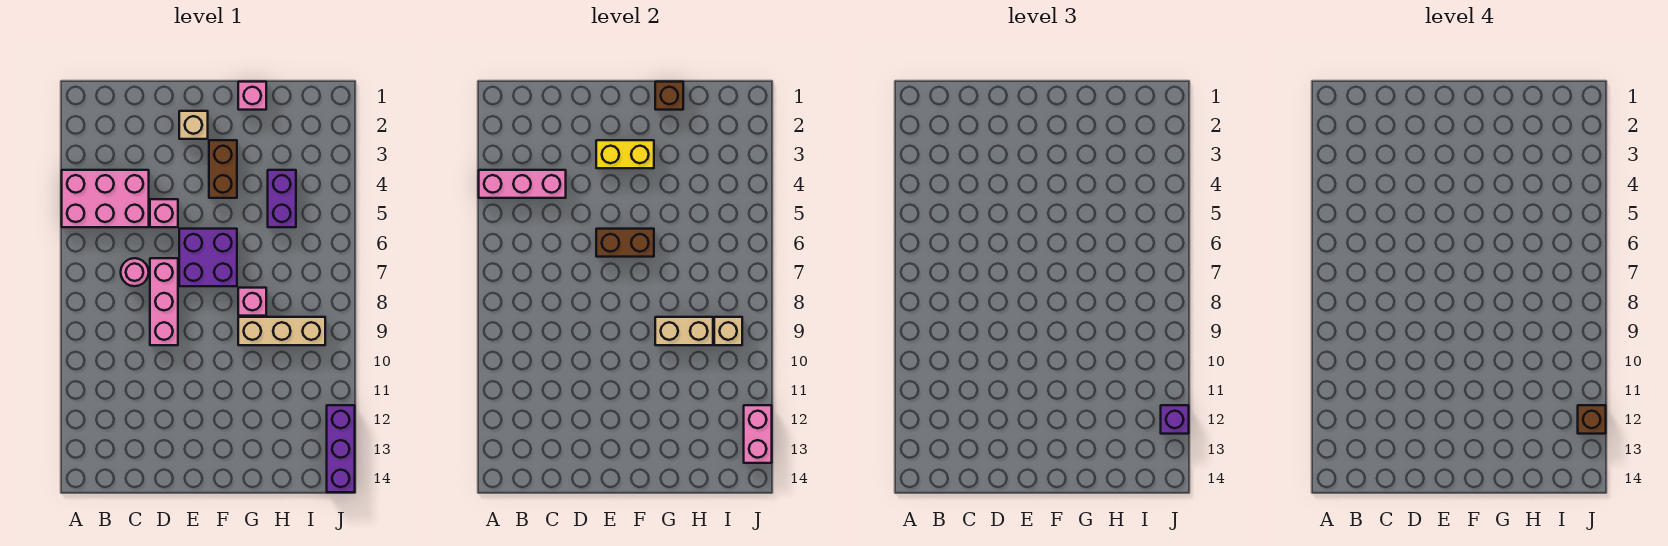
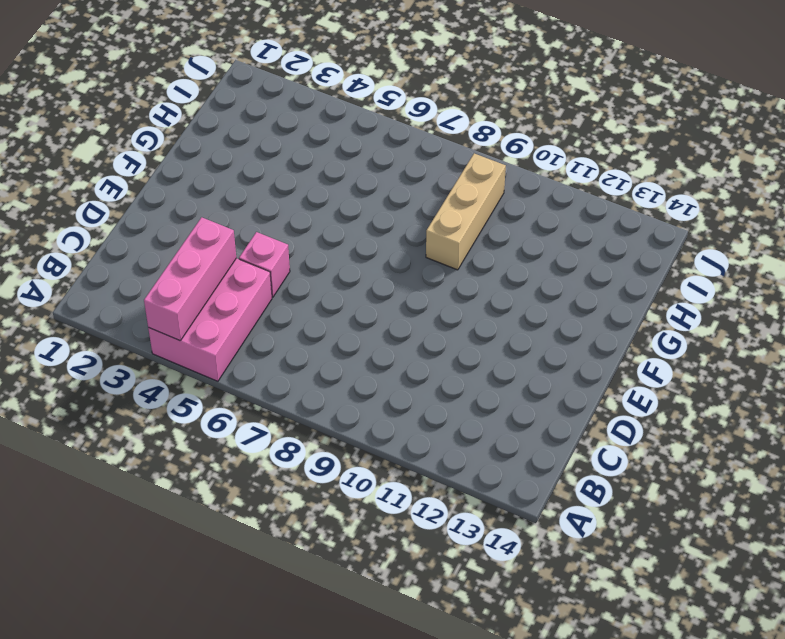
none -> pink round brick C7 level 1
none -> pink brick D7:D9 level 1
none -> tan brick E2 level 1

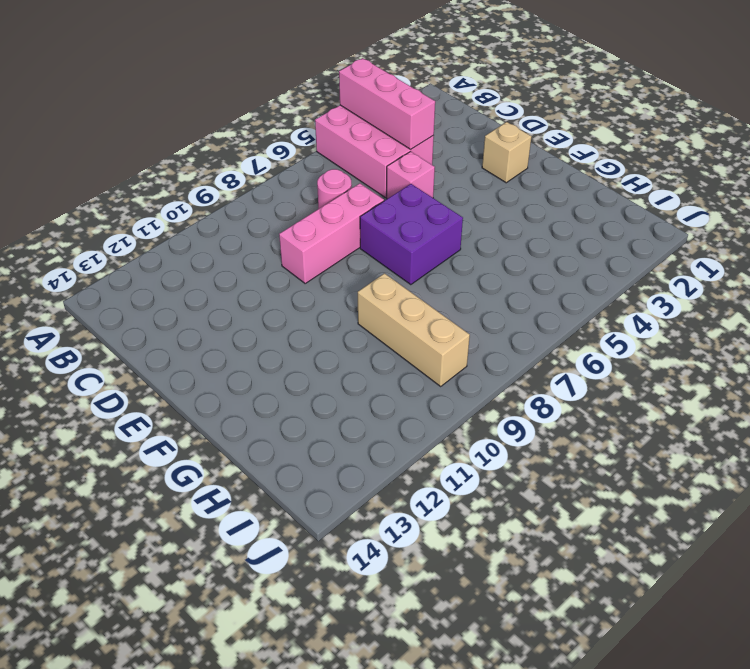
none -> brown brick F3:F4 level 1
none -> pink brick G1 level 1
none -> pink brick G8 level 1

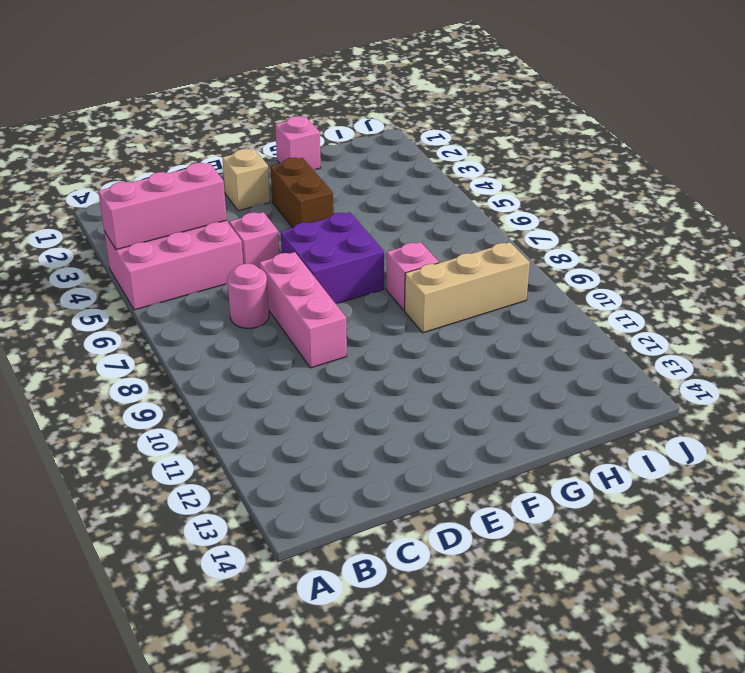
none -> purple brick H4:H5 level 1
none -> purple brick J12:J14 level 1
none -> yellow brick E3:F3 level 2

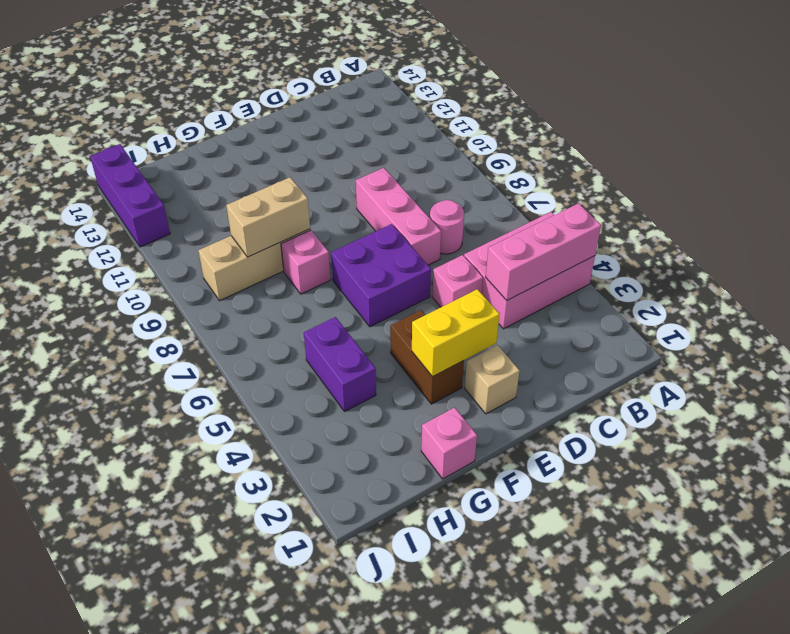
none -> brown brick E6:F6 level 2
none -> brown brick G1 level 2
none -> tan brick I9 level 2

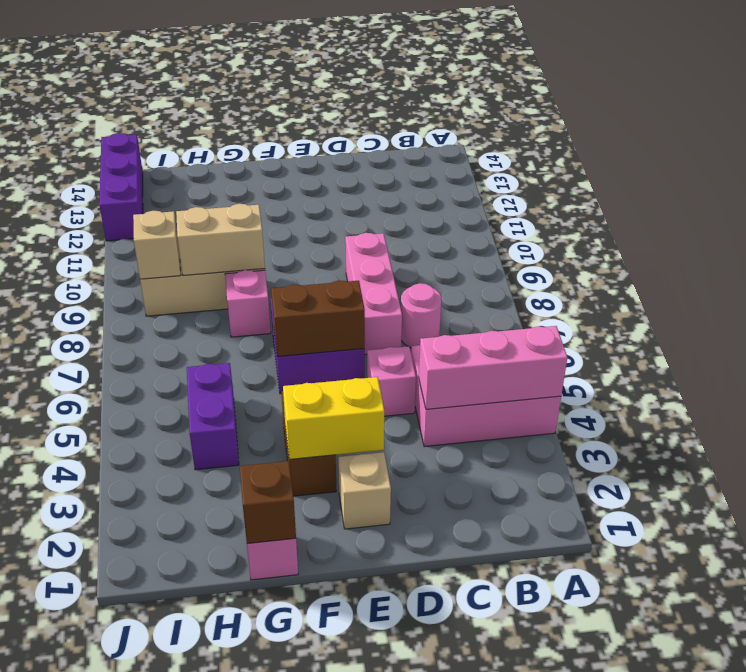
none -> pink brick J12:J13 level 2
none -> purple brick J12 level 3
none -> brown brick J12 level 4

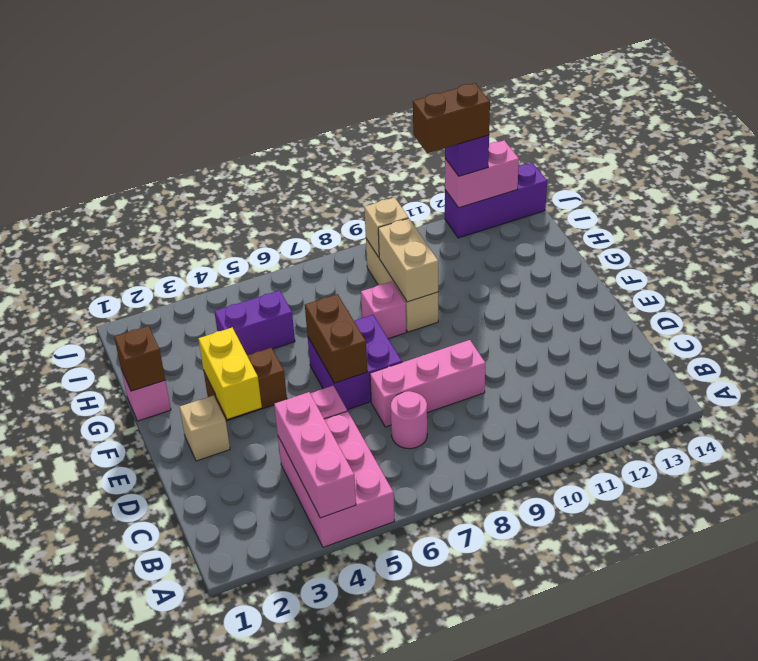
brown brick J11:J12 level 4 -> brown brick J12 level 4

